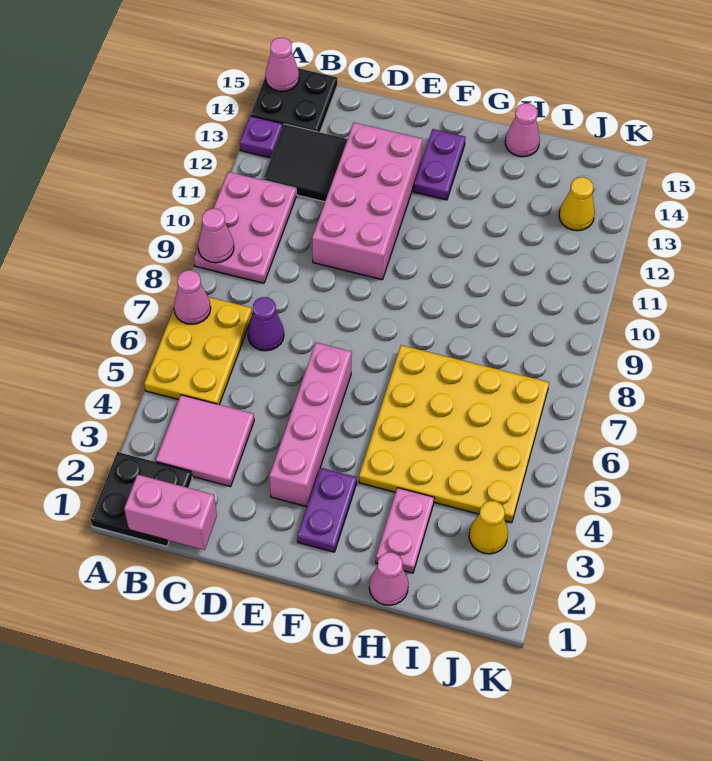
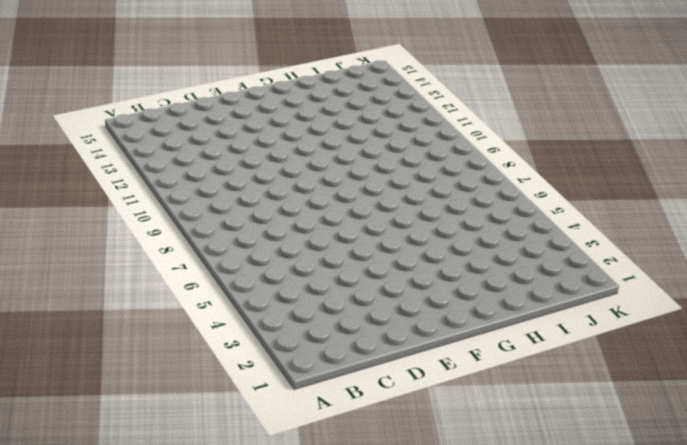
none -> black plate A1:B2 level 1
none -> yellow plate A5:B7 level 1
none -> pink plate A9:B11 level 1

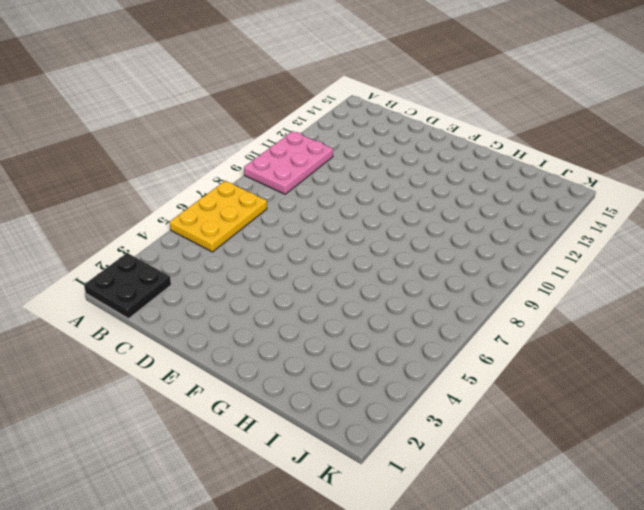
none -> purple plate A13 level 1
none -> black plate A14:B15 level 1
none -> pink tile B3:C4 level 1

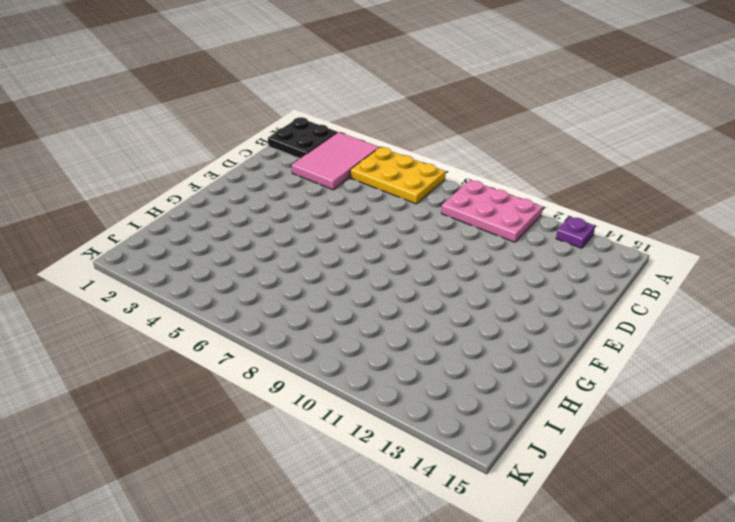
pink tile A3:C4 level 1 -> pink tile B3:C4 level 1
none -> black plate A14:B15 level 1
none -> black tile B12:C13 level 1
none -> purple cone C7 level 1

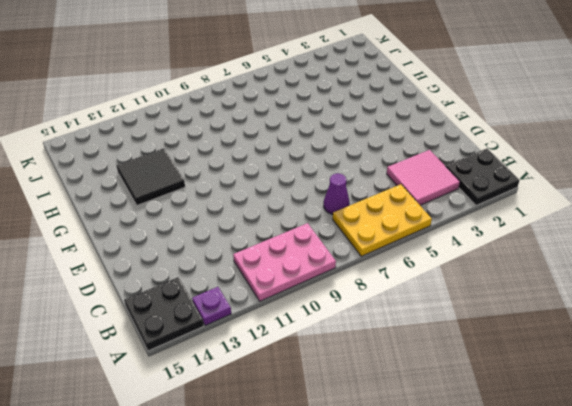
black tile G12:H13 level 1 -> black tile B12:C13 level 1
none -> pink brick D10:E13 level 1
none -> pink brick E3:E6 level 1
none -> purple plate F2:F3 level 1

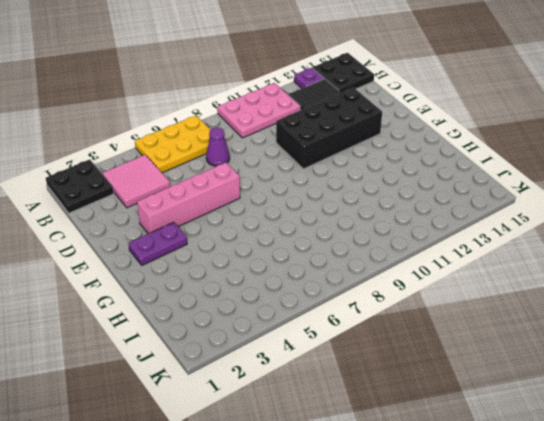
black brick D10:E13 level 1 -> pink brick D10:E13 level 1
none -> purple plate F13:F14 level 1
none -> yellow plate G4:J7 level 1
none -> pink cone H1 level 1

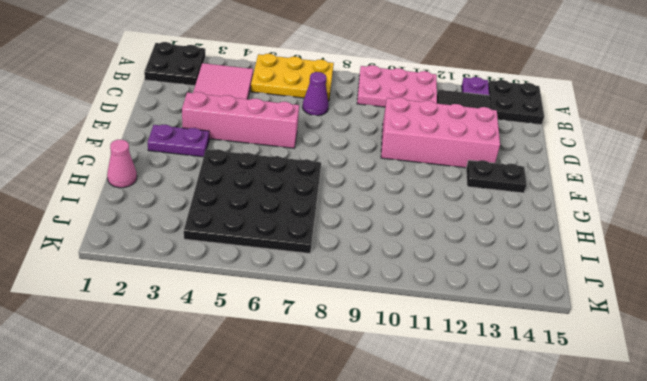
black plate F13:F14 level 1 -> purple plate F13:F14 level 1
black plate G4:J7 level 1 -> yellow plate G4:J7 level 1
none -> pink plate H2:H3 level 1
none -> pink cone H15 level 1
none -> yellow cone J3 level 1

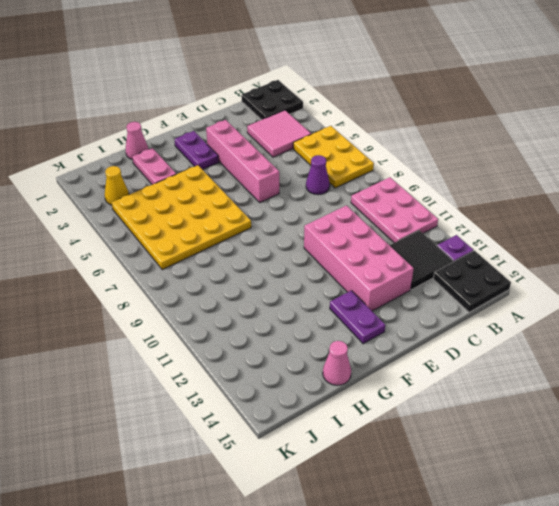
none -> yellow cone J13 level 1
none -> pink cone A7 level 2
none -> pink cone A9 level 2

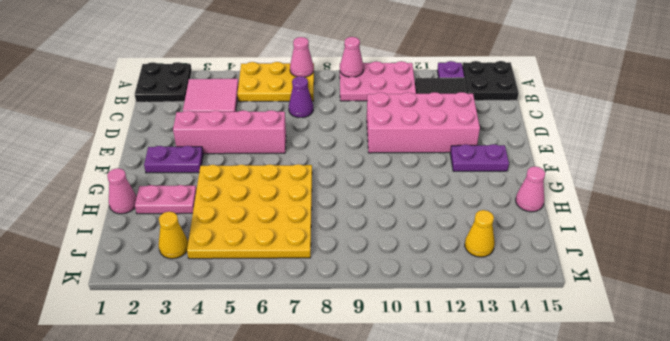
none -> pink cone A15 level 2
none -> pink brick B1:C1 level 2

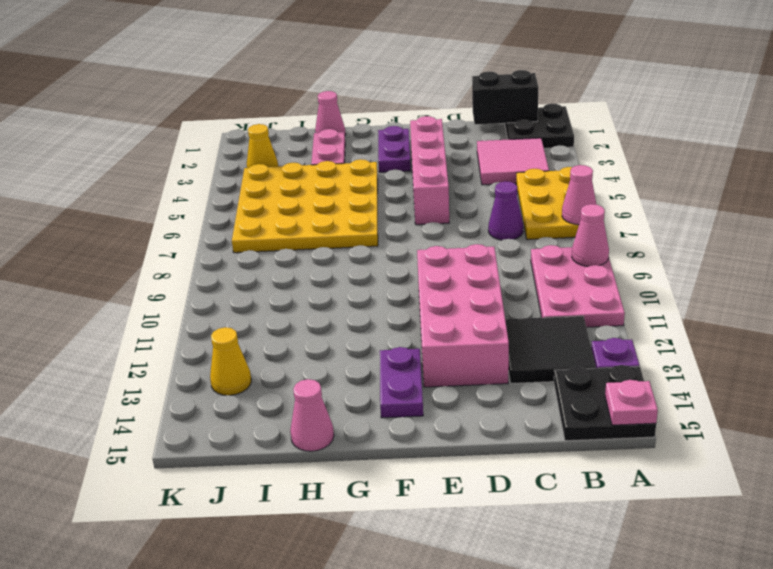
pink plate A15 level 2 -> pink cone A15 level 2
black brick B1:C1 level 2 -> pink brick B1:C1 level 2

